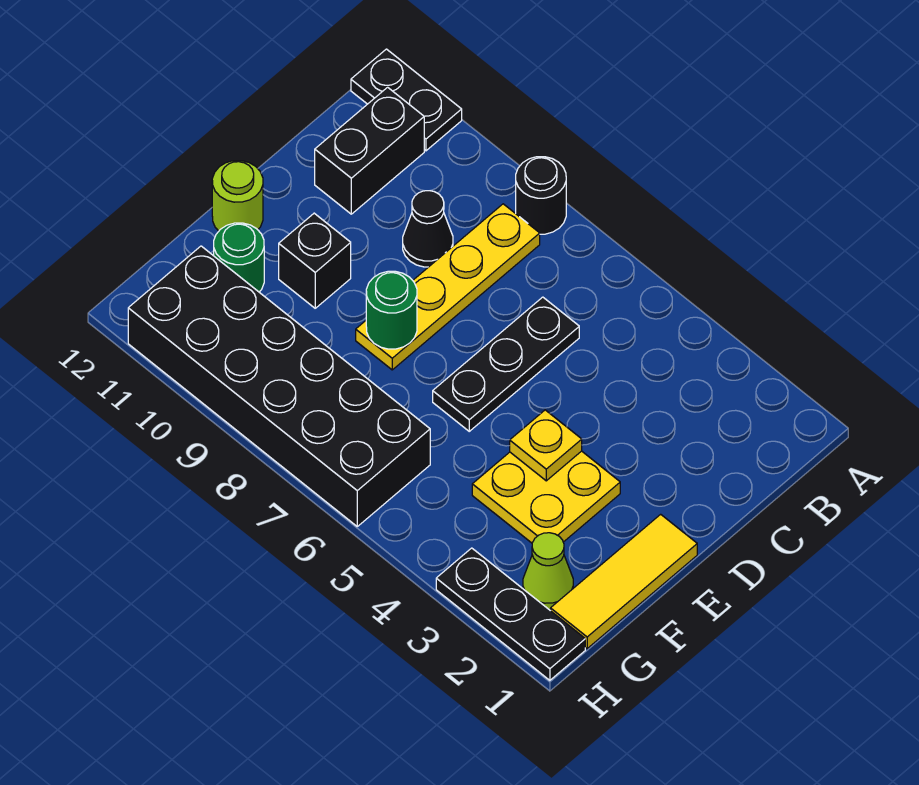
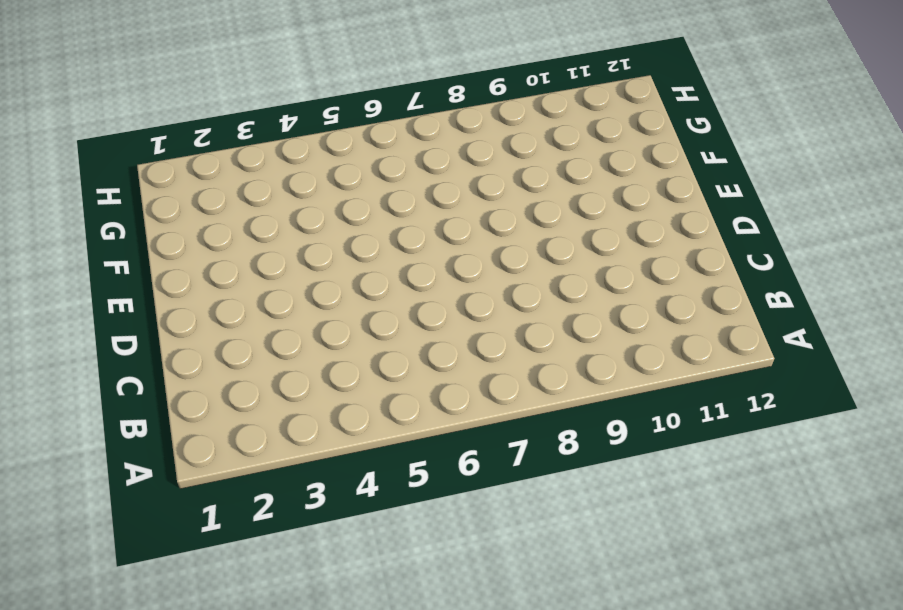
none -> black round brick A8 level 1
none -> black plate A11:A12 level 1
none -> yellow plate B8:E8 level 1

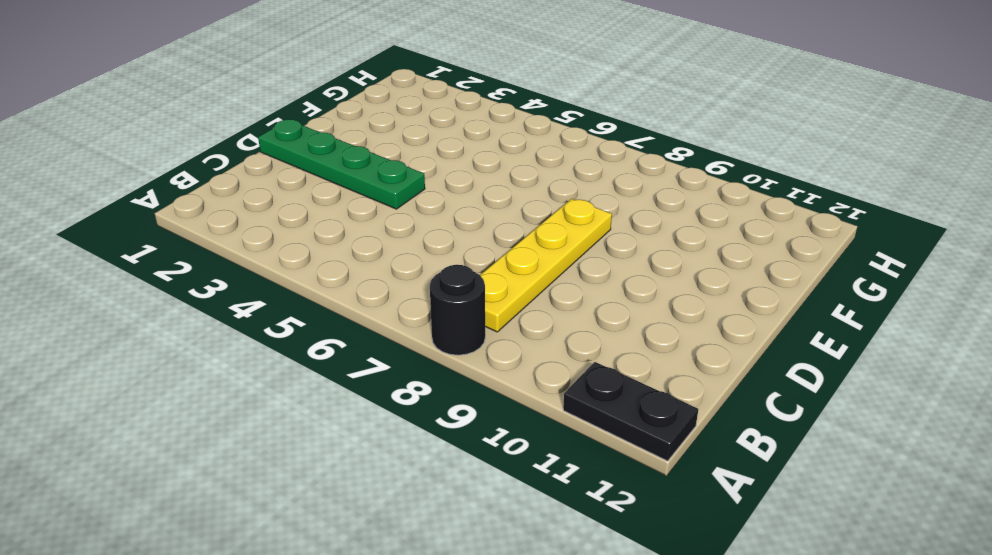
green plate D1:D4 level 1 -> none
none -> black brick B11:C11 level 1
none -> black plate C6:E6 level 1
none -> black cone C9 level 1

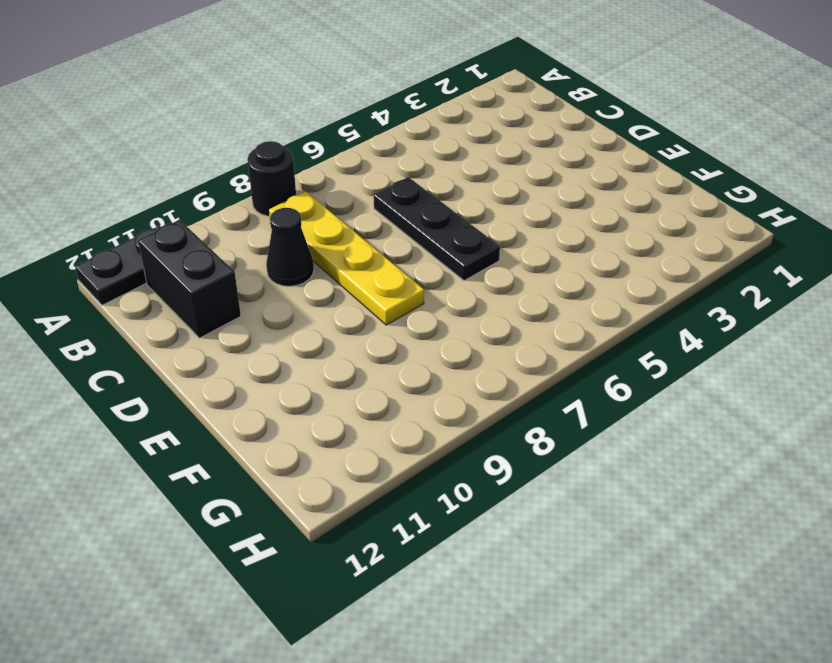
none -> yellow tile E1:G1 level 1
none -> yellow plate E3:F4 level 1
none -> black brick E10 level 1

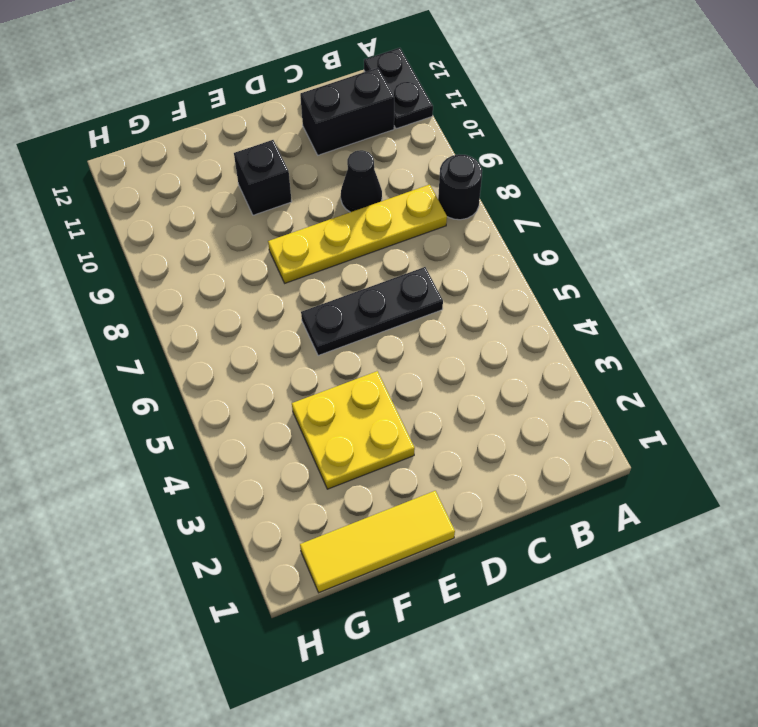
none -> lime round brick E12 level 1
none -> green round brick F11 level 1
none -> lime cone G2 level 1

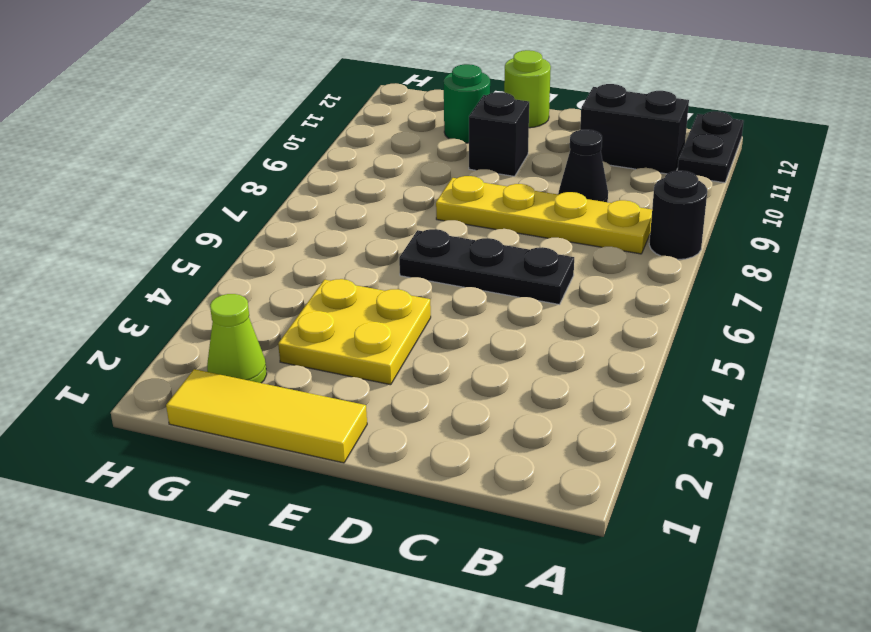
none -> black brick G6:H11 level 1
none -> black plate H1:H3 level 1
none -> yellow plate E4 level 2

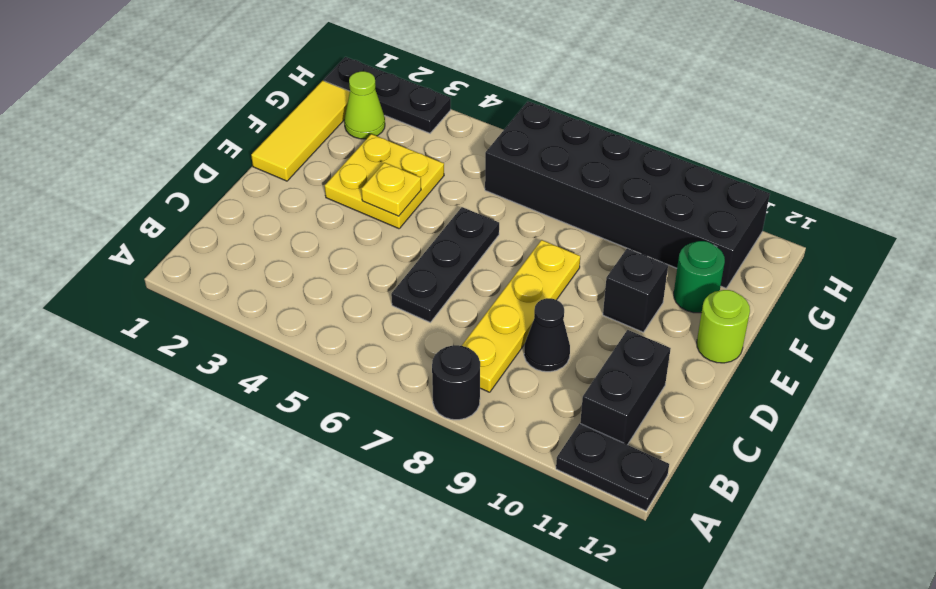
none -> green round brick E8 level 2

